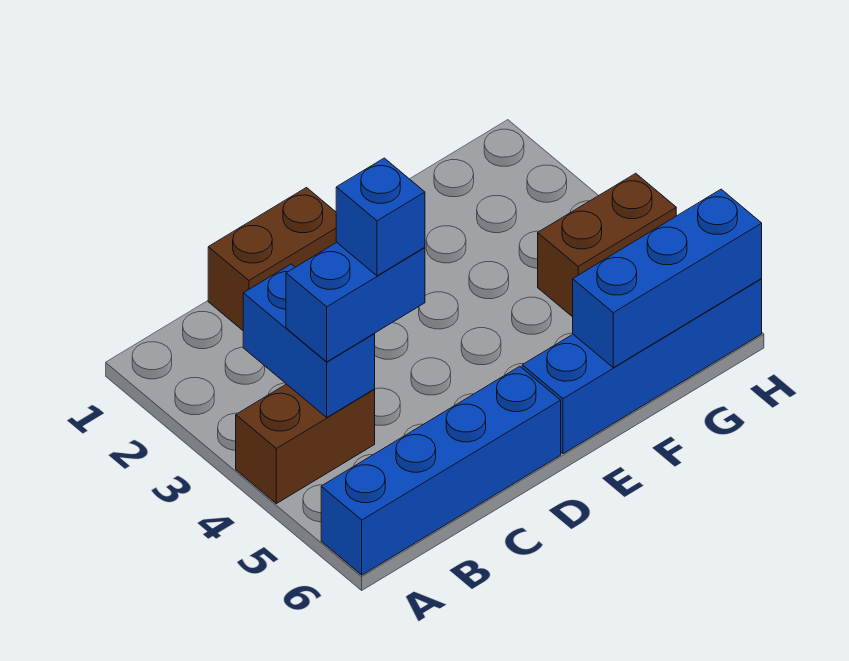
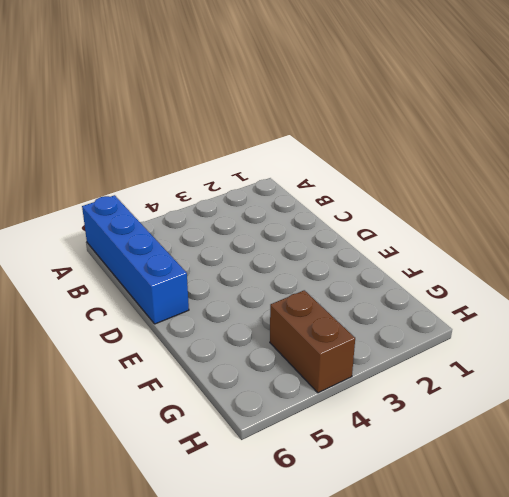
none -> brown brick A4:B4 level 1
none -> brown brick C1:D1 level 1

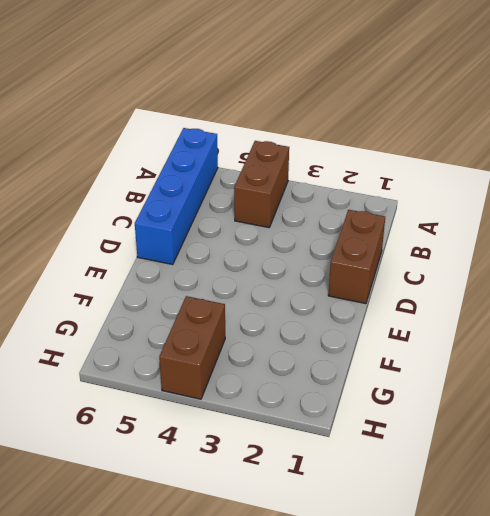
none -> blue brick E6:H6 level 1
none -> blue brick B3:B4 level 2

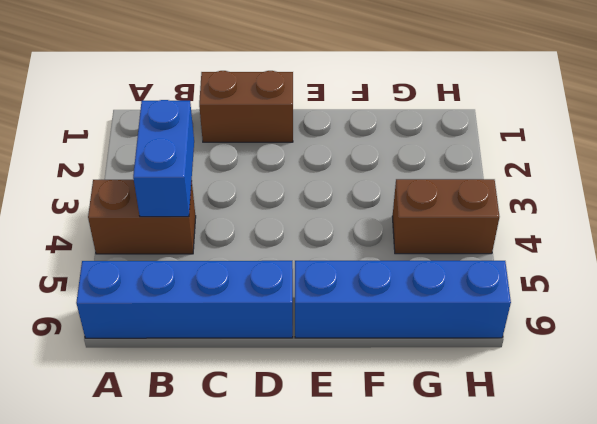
none -> blue brick F6:H6 level 2
none -> blue brick B4:C4 level 3

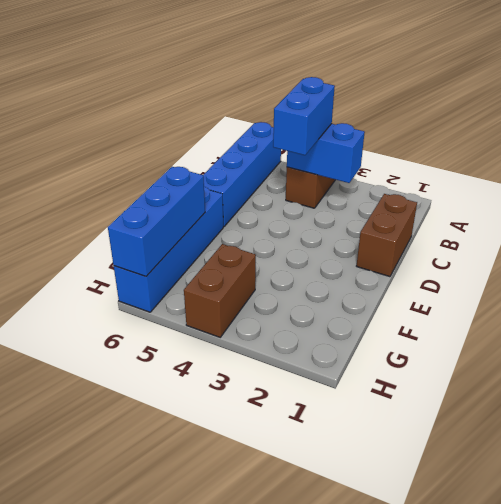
none -> blue brick C4 level 4

